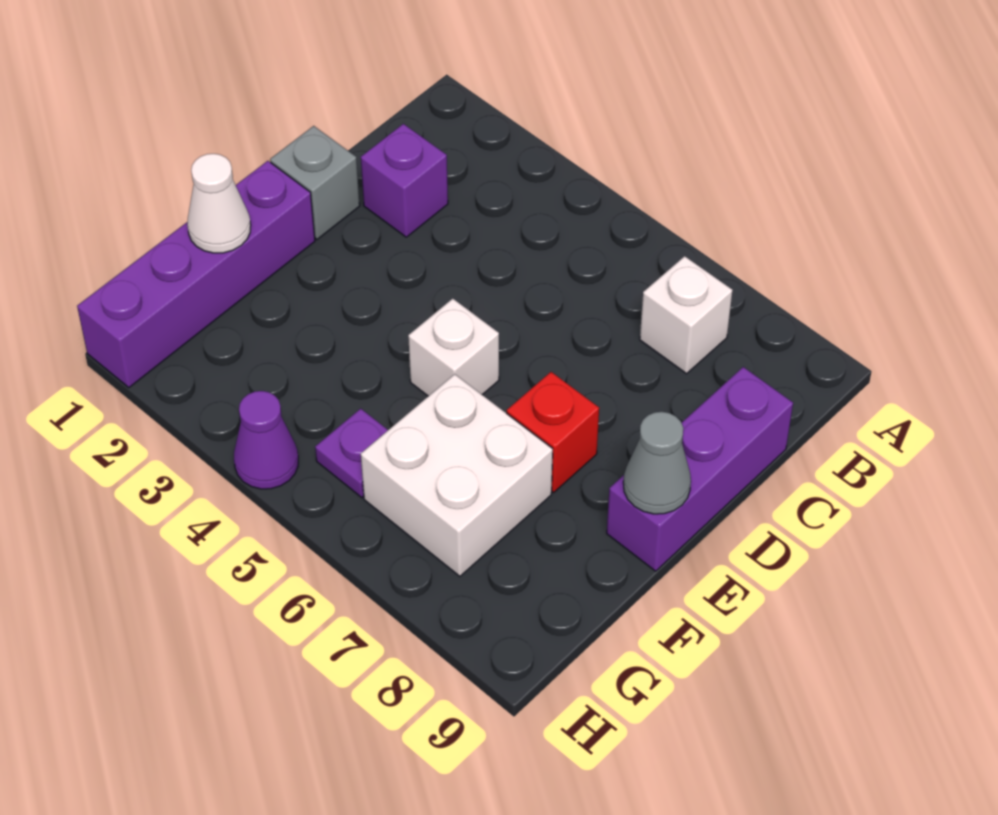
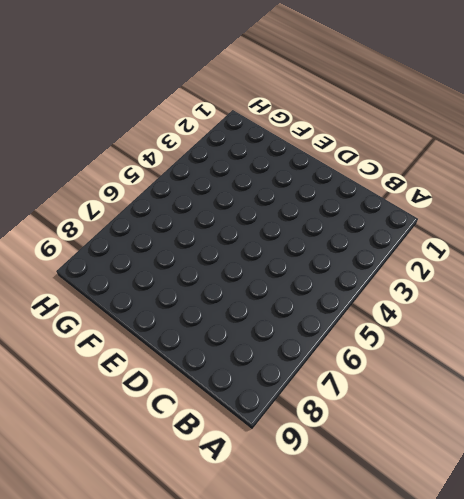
none -> white brick B7 level 1
none -> purple brick C2 level 1
none -> purple brick C9:E9 level 1

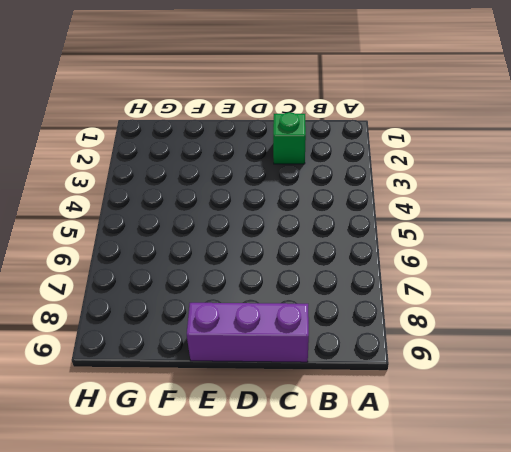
green brick C2 level 1 -> purple brick C2 level 1
none -> white brick B7 level 1
none -> grey brick D1 level 1
none -> purple brick E1:H1 level 1

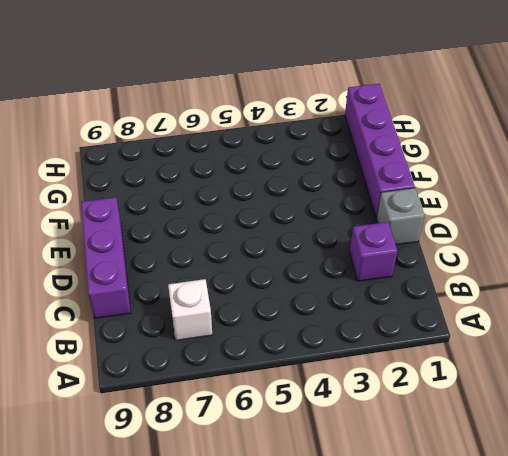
none -> white brick E5 level 1
none -> red brick E7 level 1
none -> white brick F6:G7 level 1

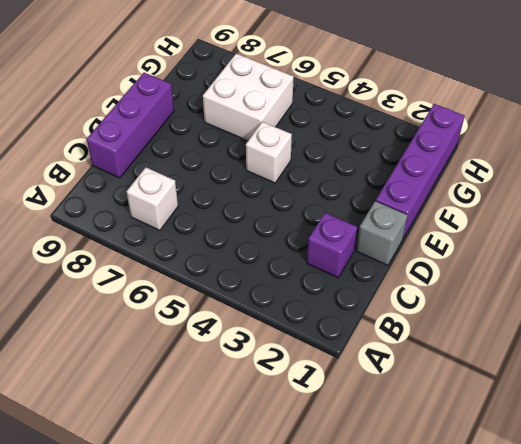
none -> red brick E7 level 1
none -> purple plate G5 level 1
none -> purple cone H4 level 1

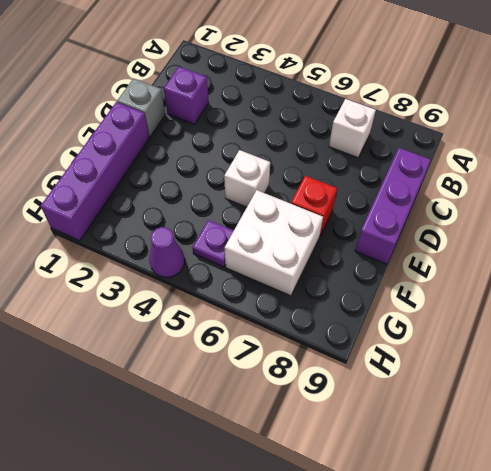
none -> grey cone E9 level 2
none -> white cone F1 level 2

